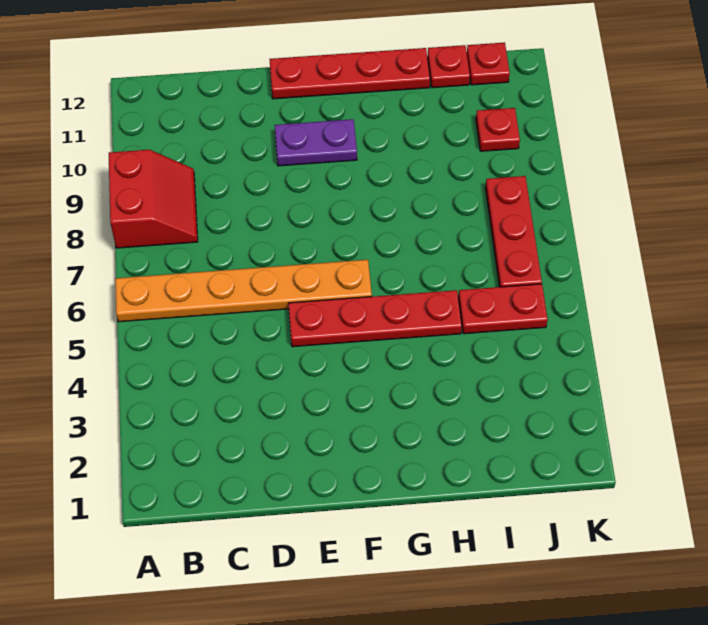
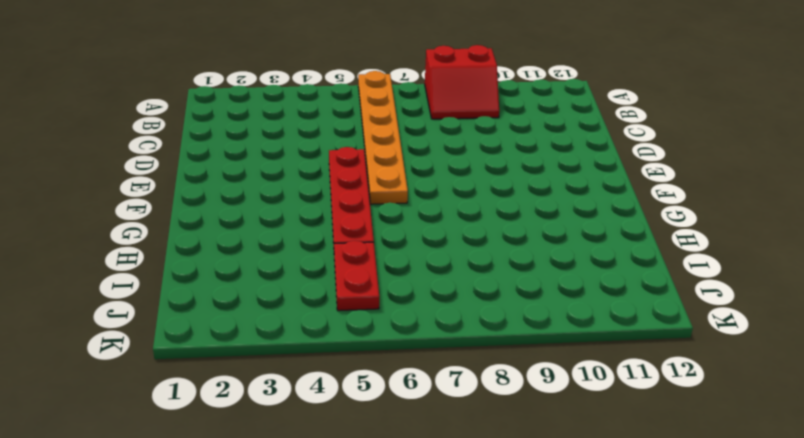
none -> purple plate E10:F10 level 1
none -> red plate E12:H12 level 1

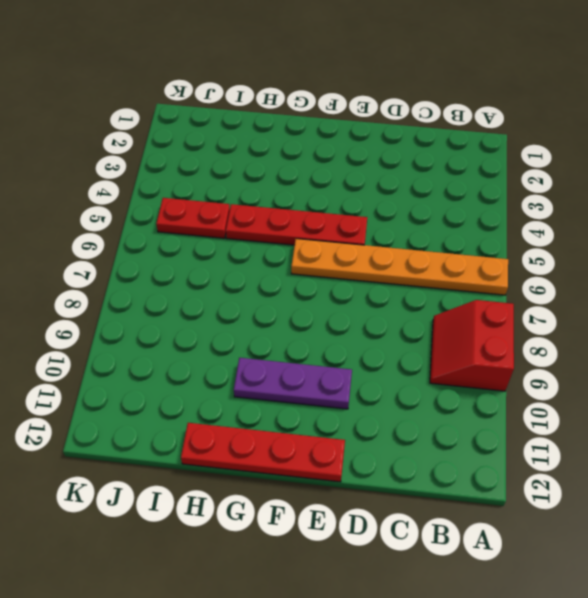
purple plate E10:G10 level 1 -> purple plate E10:F10 level 1
none -> red plate I12 level 1
none -> red plate J6:J8 level 1

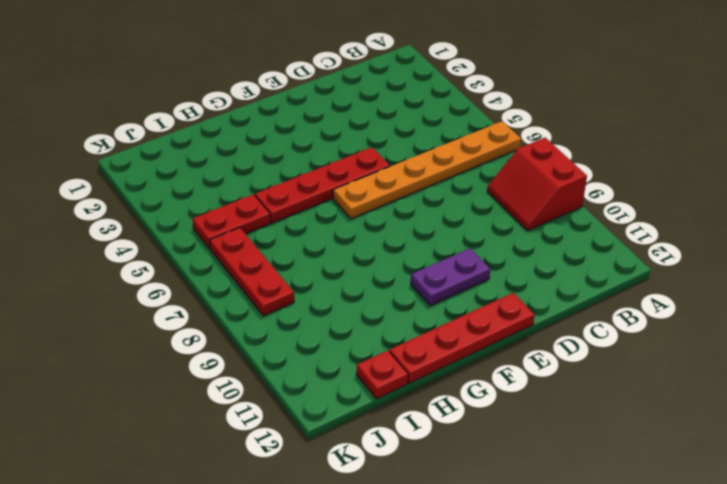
none -> red plate J10 level 1
none -> red plate J12 level 1

